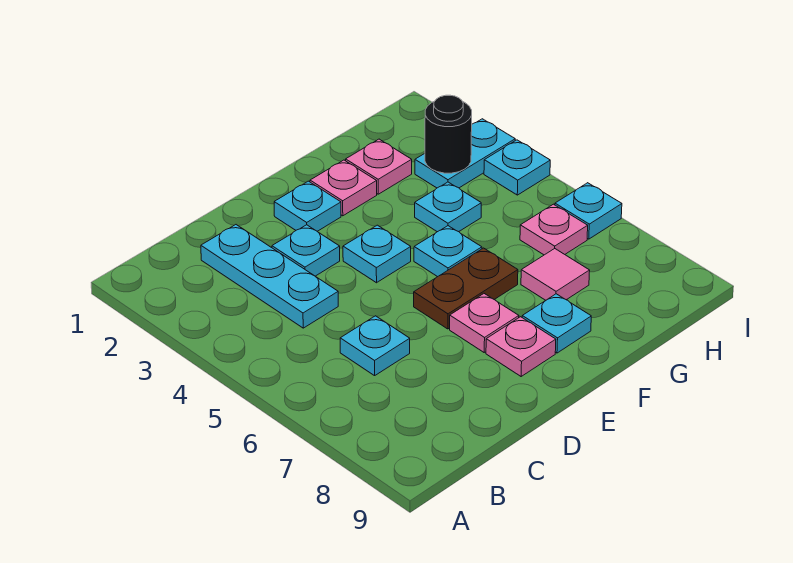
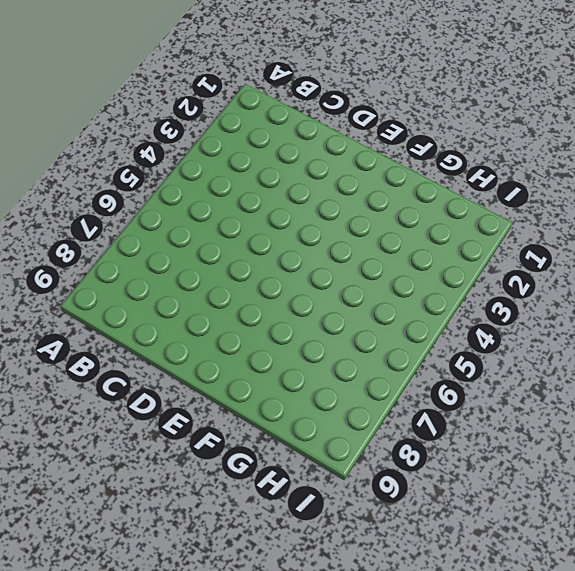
none -> cyan plate C2:C4 level 1
none -> cyan plate C6 level 1
none -> cyan plate D3 level 1

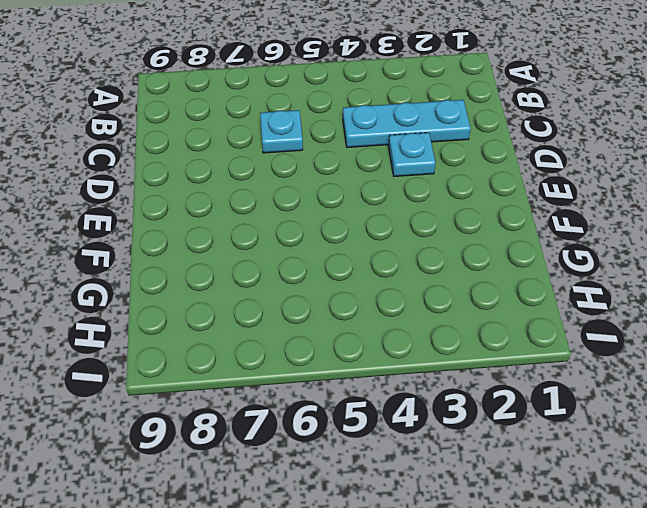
none -> cyan plate E2 level 1
none -> cyan plate E4 level 1
none -> brown plate E6:F6 level 1

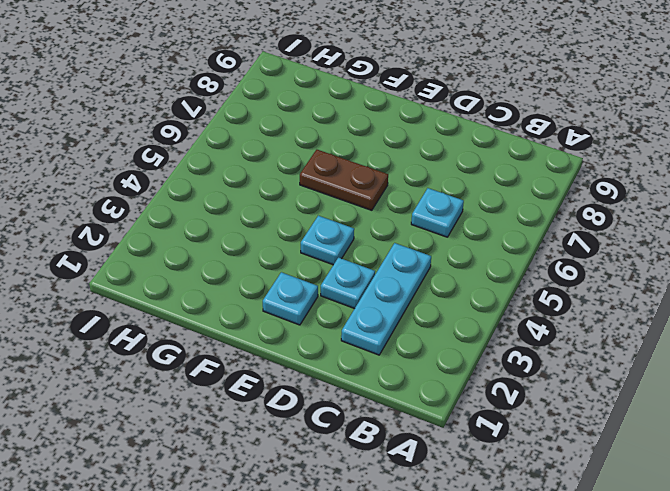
none -> pink plate E7 level 1
none -> pink plate E8 level 1
none -> pink plate F2 level 1

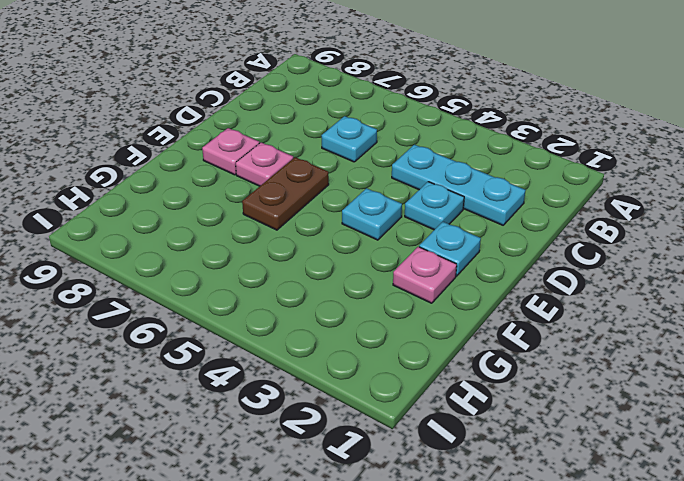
none -> cyan plate F5 level 1
none -> cyan plate F8 level 1
none -> pink plate G2 level 1

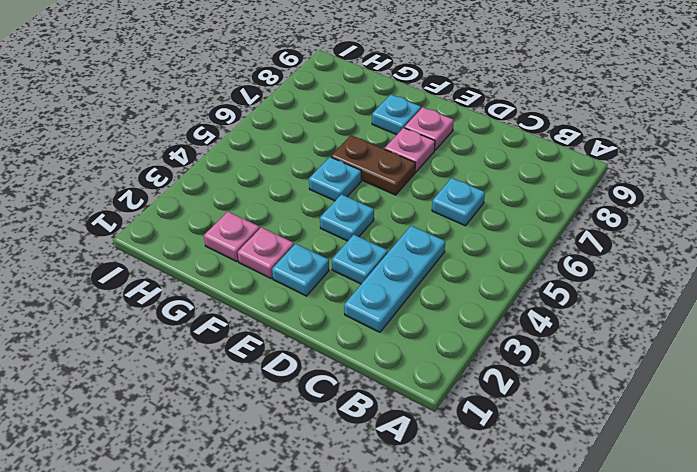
none -> cyan plate G4 level 1
none -> pink tile G7 level 1
none -> cyan plate H3:I3 level 1

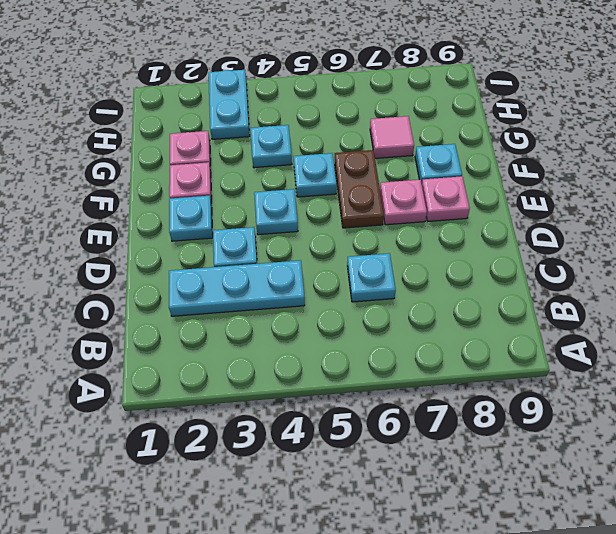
none -> pink plate H6 level 1
none -> cyan plate I4 level 1
none -> cyan plate I6 level 1

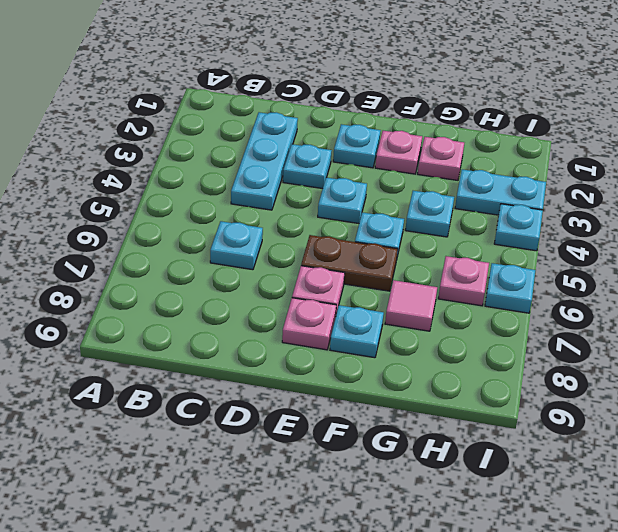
none -> black round brick H3 level 2

